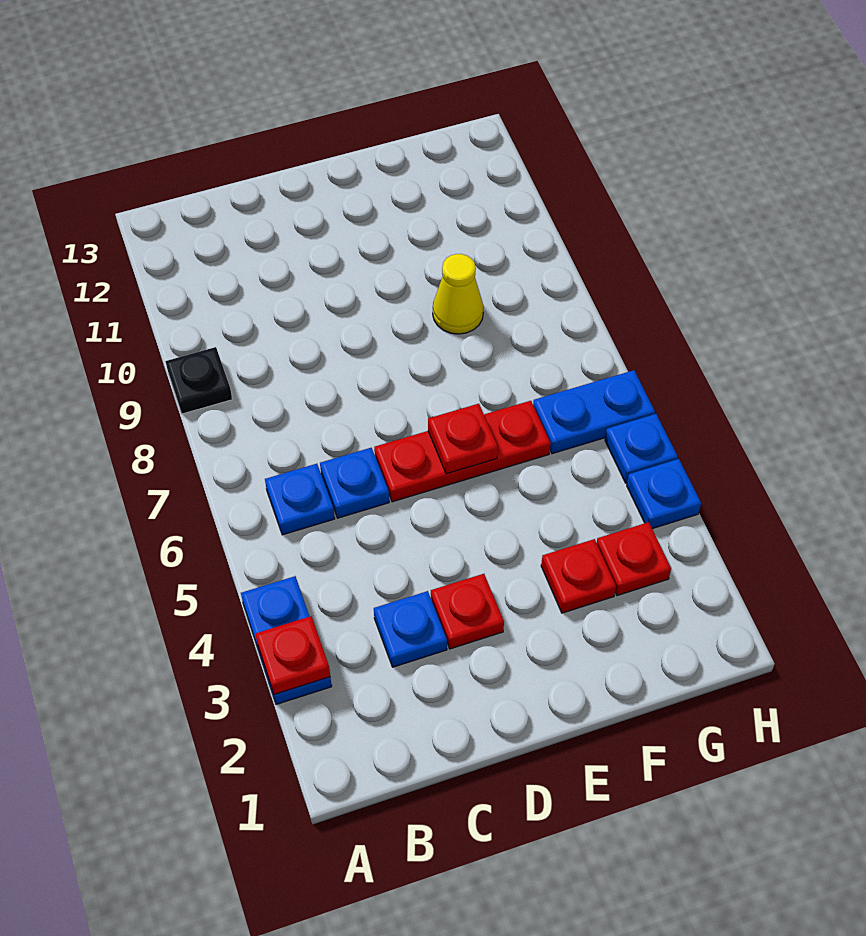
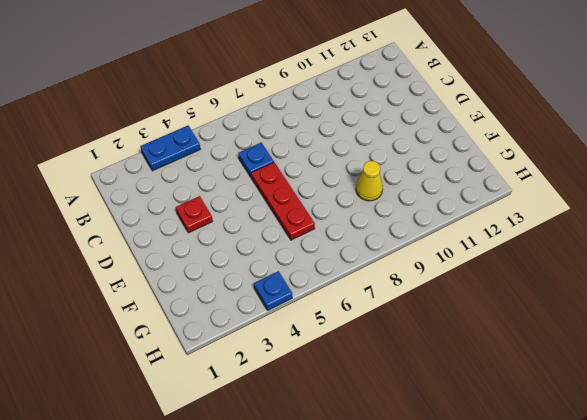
none -> black plate A9 level 1
none -> blue plate B6 level 1
none -> blue plate C3 level 1

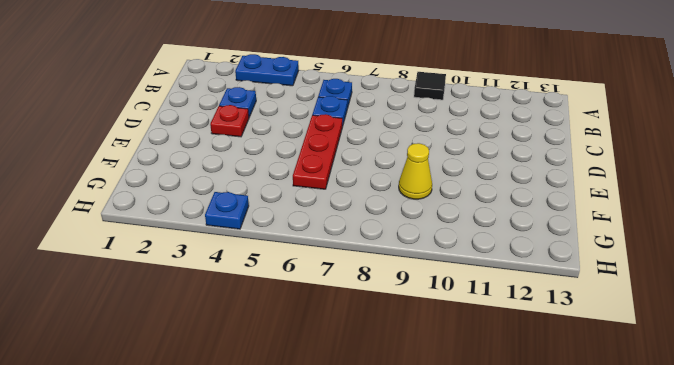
black tile A9 level 1 -> black plate A9 level 1
none -> red plate F3 level 1
none -> red plate G3 level 1
none -> blue plate G6:H6 level 1

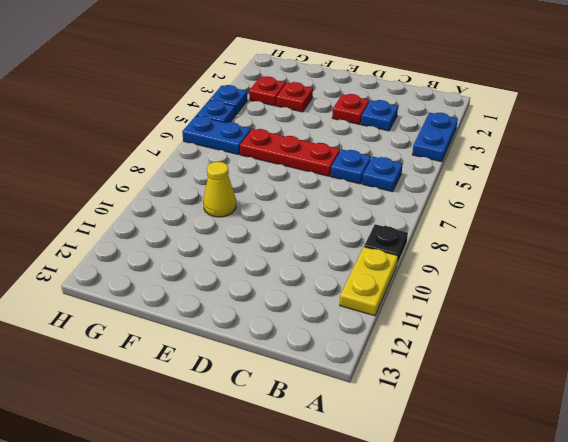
yellow plate A10:A11 level 1 -> none
none -> red plate A3 level 2
none -> red plate E6 level 2

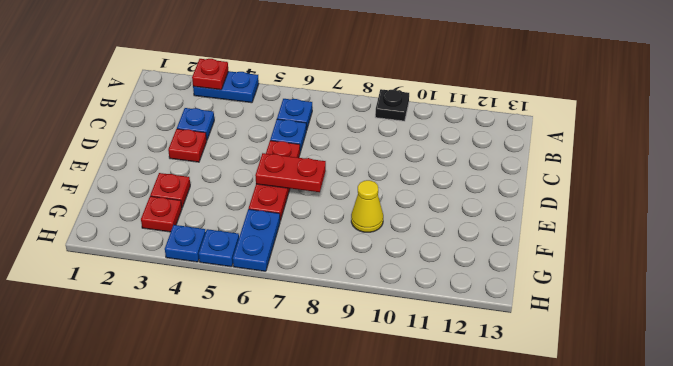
red plate E6:E7 level 2 -> red plate E6 level 2

